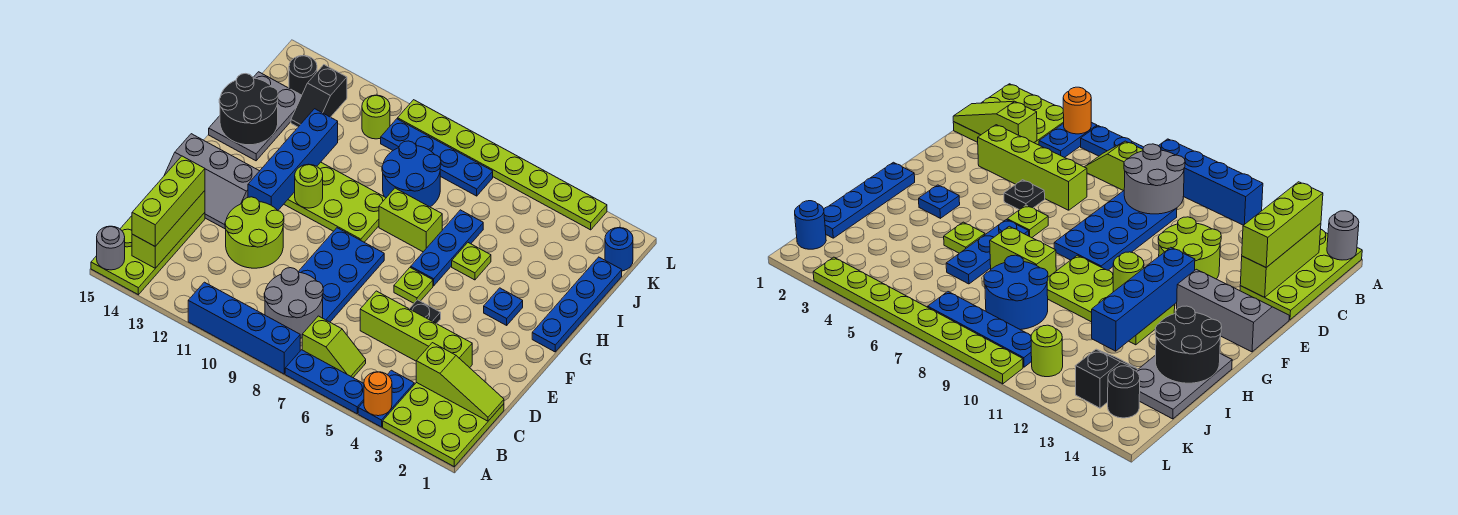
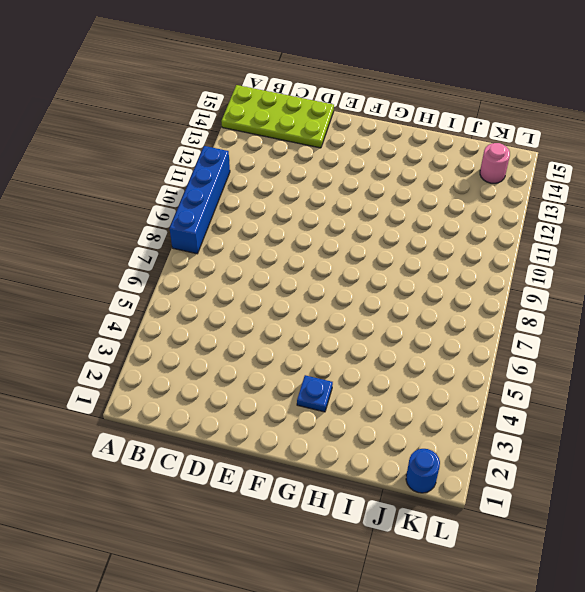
pink round brick K14 level 1 -> black round brick K14 level 1
none -> lime plate A1:C3 level 1
none -> blue plate A4:B4 level 1
none -> blue plate A5:A7 level 1
none -> lime slope B6:B7 level 1 top 7

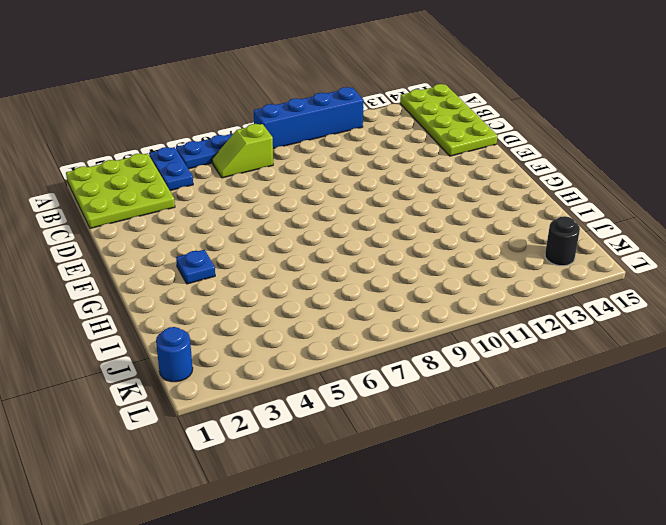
none -> blue plate C8:F9 level 1
none -> lime brick D3:D6 level 1
none -> lime round brick D11:E12 level 1
none -> black plate E5 level 1

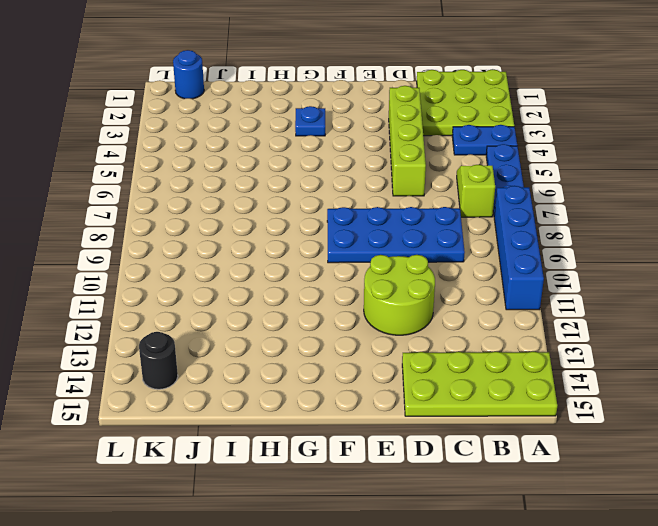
none -> black plate E5 level 1
none -> grey slope E13:F15 level 1 top F
none -> lime plate F6 level 1
none -> blue plate G1:J1 level 1

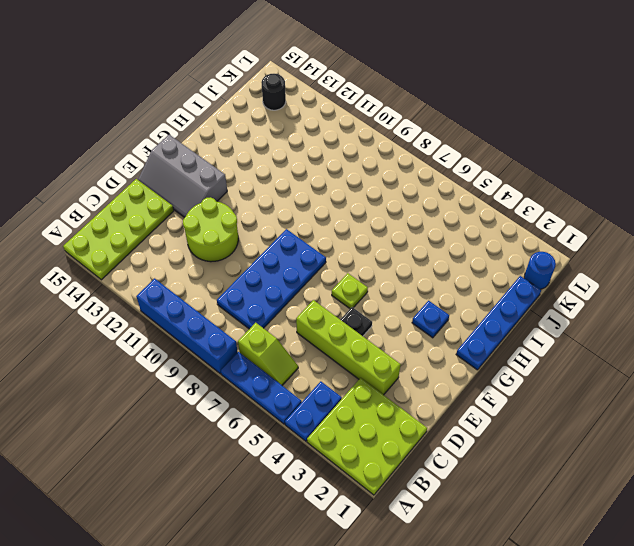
none -> blue plate G6:I6 level 1
none -> lime plate G9:H12 level 1
none -> lime plate H5 level 1
none -> lime brick H7:H8 level 1

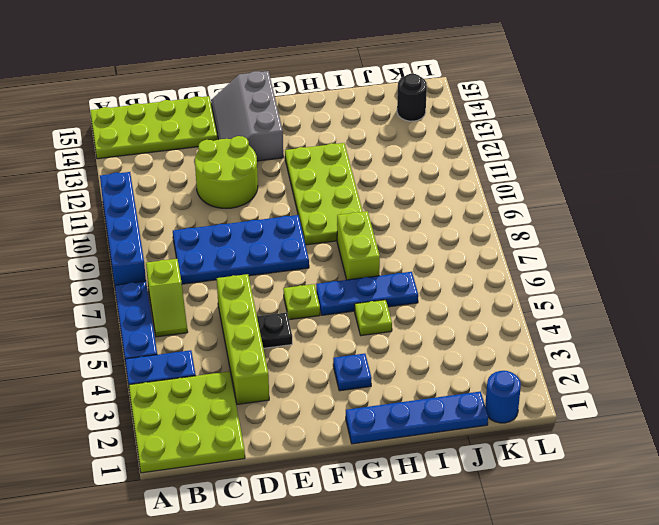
none -> grey plate H14:J15 level 1
none -> blue round brick I8:J9 level 1
none -> black slope J13:K13 level 1 top K
none -> blue plate K7:K10 level 1

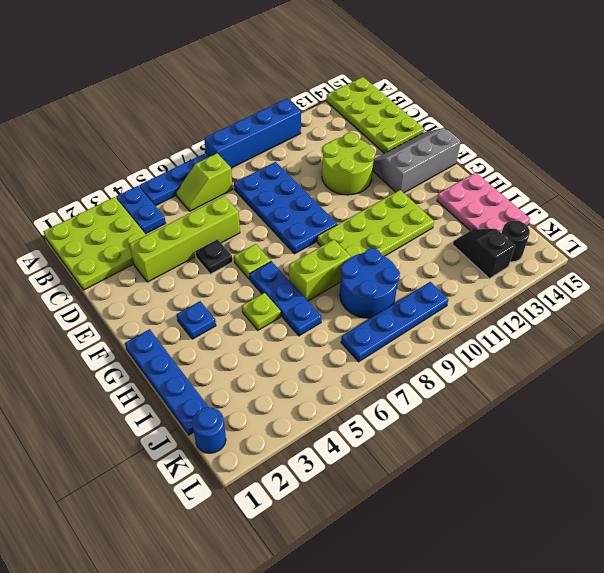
pink plate H14:J15 level 1 -> grey plate H14:J15 level 1
none -> lime round brick K11 level 1
none -> lime plate L3:L10 level 1
none -> orange round brick A4 level 2
none -> grey round brick A15 level 2

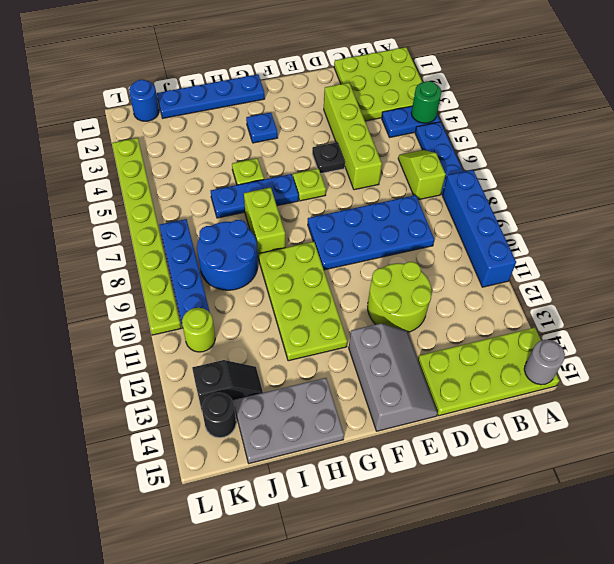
green round brick A4 level 2 -> orange round brick A4 level 2
none -> grey round brick B8:C9 level 2
none -> lime brick B14:D14 level 2
none -> lime slope C1:C3 level 2 top 3
none -> blue brick F12:I12 level 2

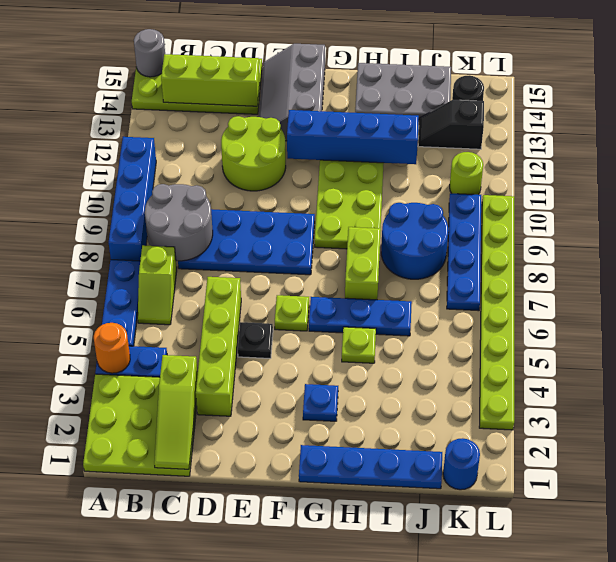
none -> lime round brick G11 level 2
none -> black round brick H14:I15 level 2
none -> lime brick B14:D14 level 3

